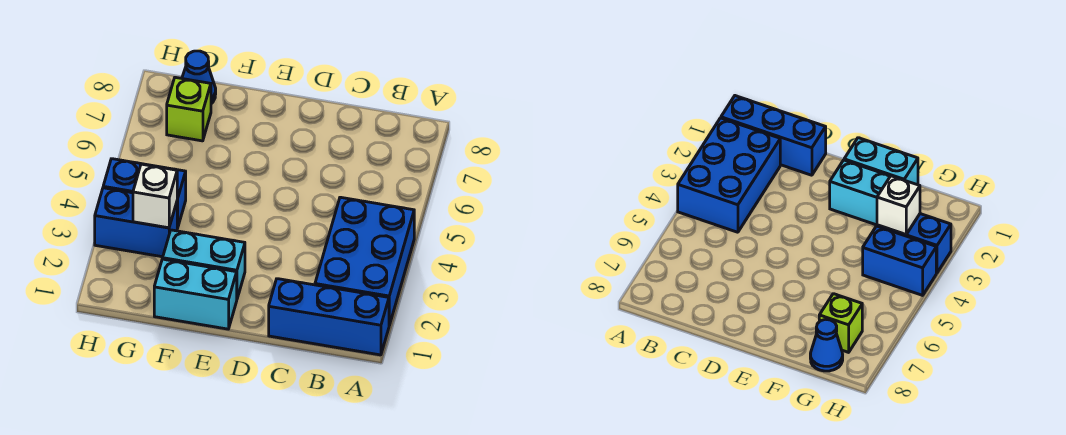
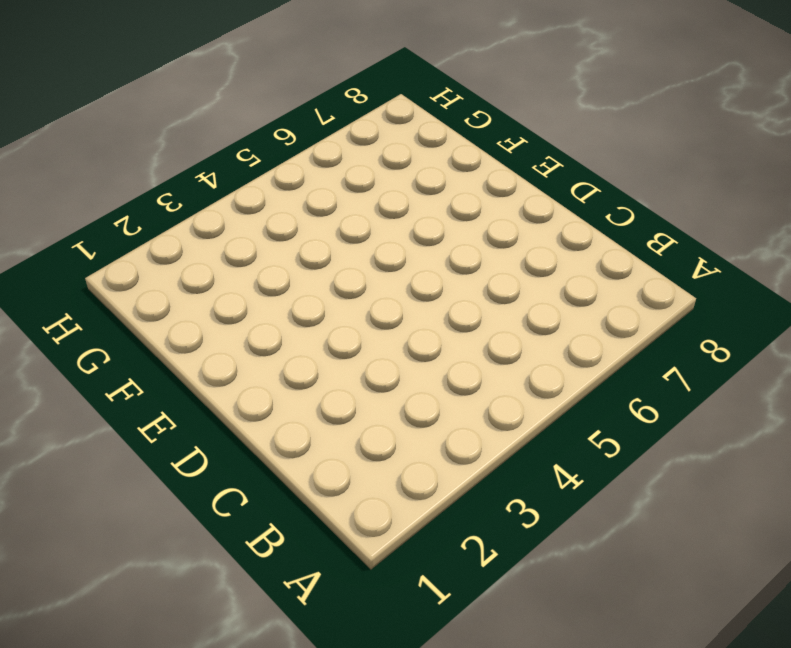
none -> blue brick A1:C1 level 1
none -> blue brick A2:B4 level 1

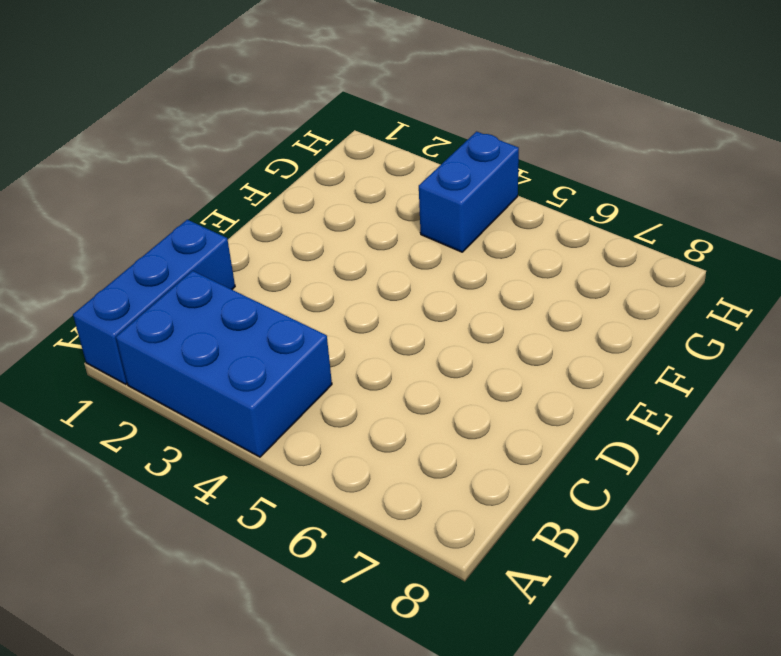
none -> cyan brick E1:F1 level 1
none -> cyan brick E2:F2 level 1

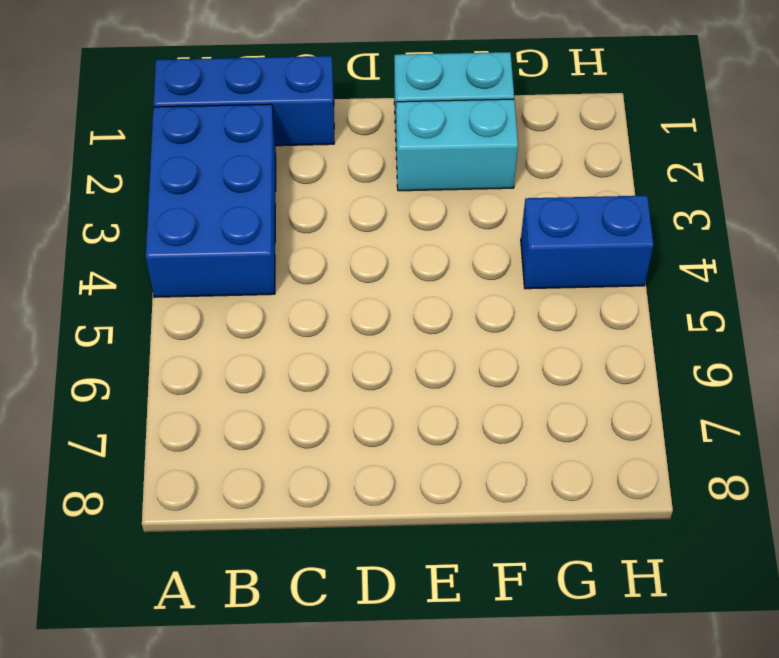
none -> blue brick G3:H3 level 1
none -> lime brick G7 level 1

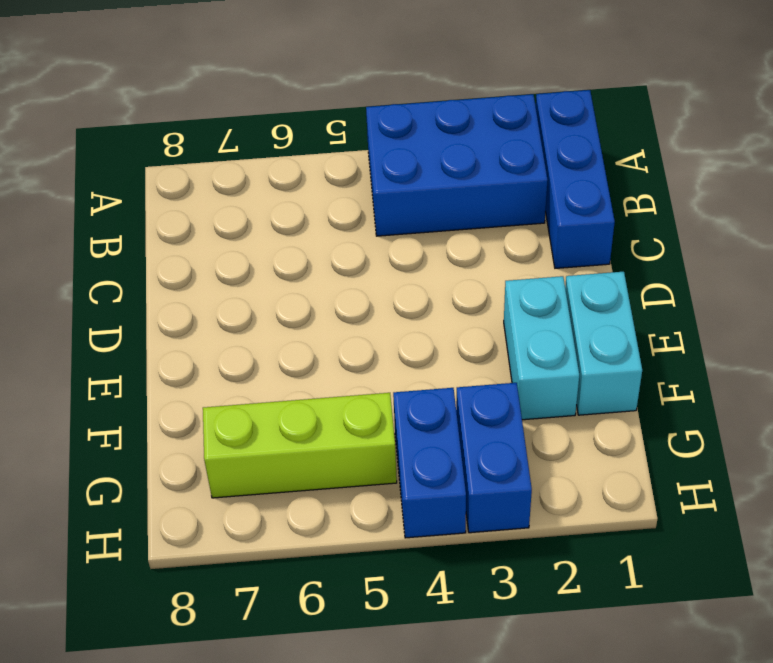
lime brick G5:G7 level 1 -> lime brick G7 level 1
none -> blue cone G8 level 1
none -> white brick G3 level 2

